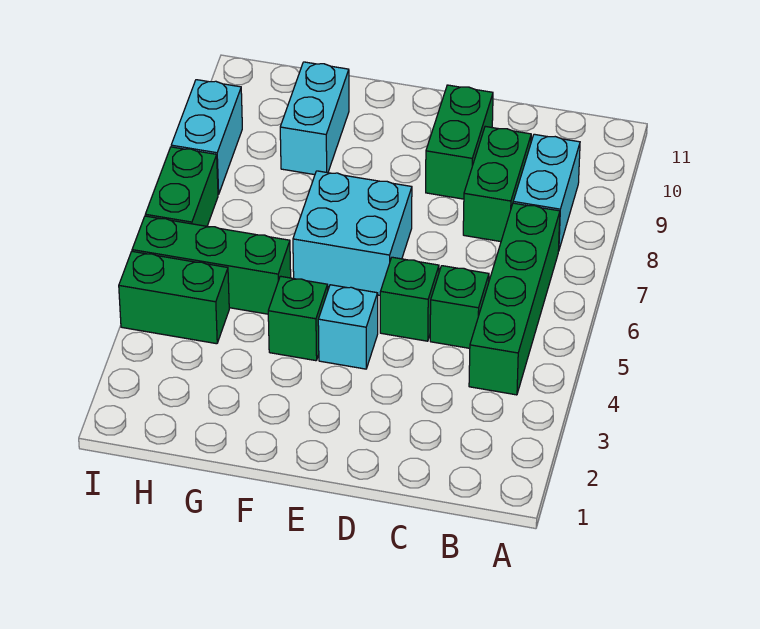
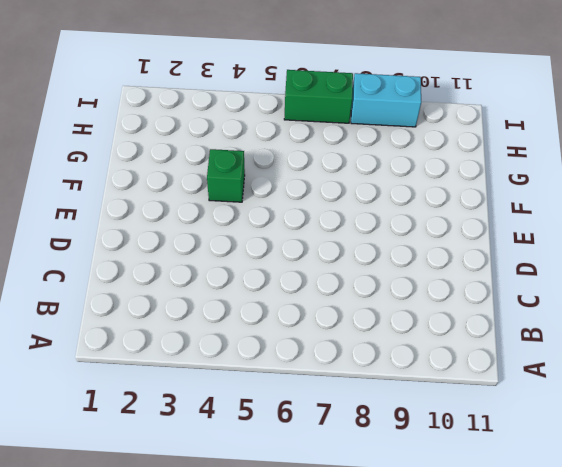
none -> green brick B4:B7 level 1
none -> cyan brick B8:B9 level 1
none -> green brick C5 level 1

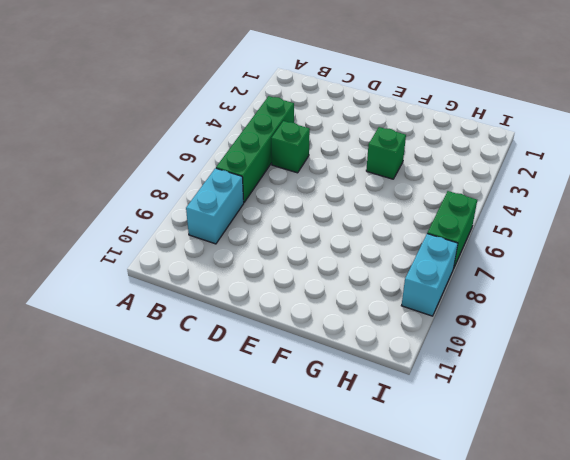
none -> green brick C8:C9 level 1
none -> green brick D5 level 1
none -> green brick D9:D10 level 1

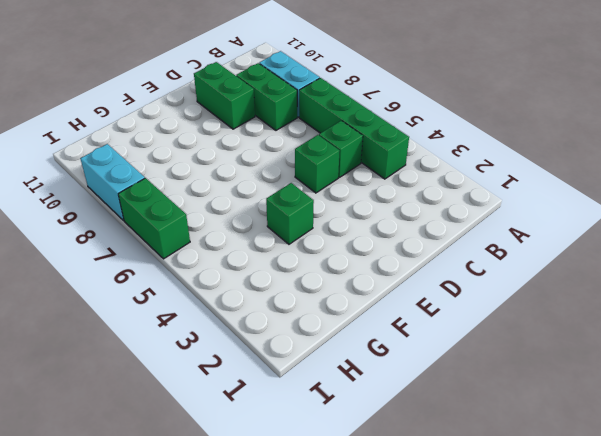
none -> cyan brick E4 level 1
none -> cyan brick E6:F7 level 1
none -> green brick G5:I5 level 1

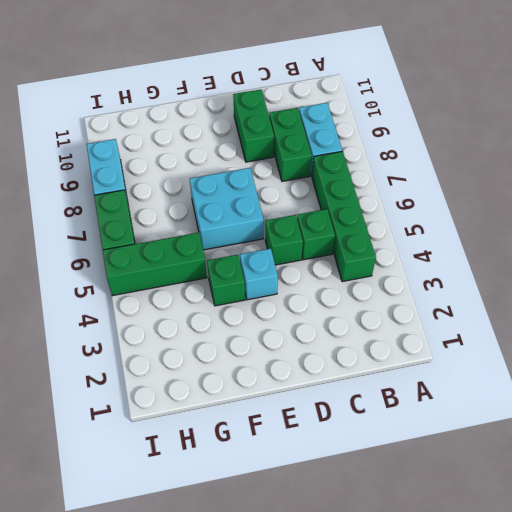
none -> cyan brick G9:G10 level 1
none -> green brick H4:I4 level 1

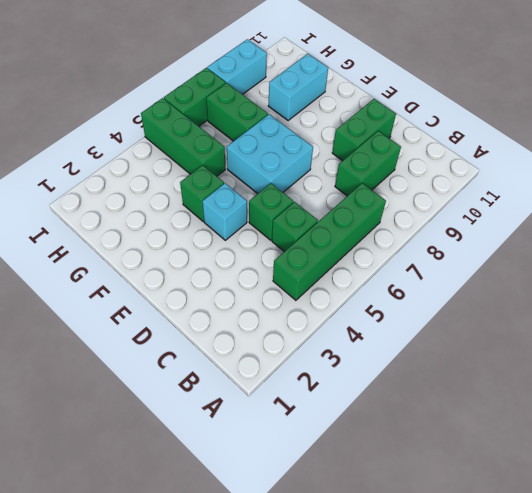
green brick G7:H7 level 1 -> green brick H4:I4 level 1
none -> cyan brick B8:B9 level 1

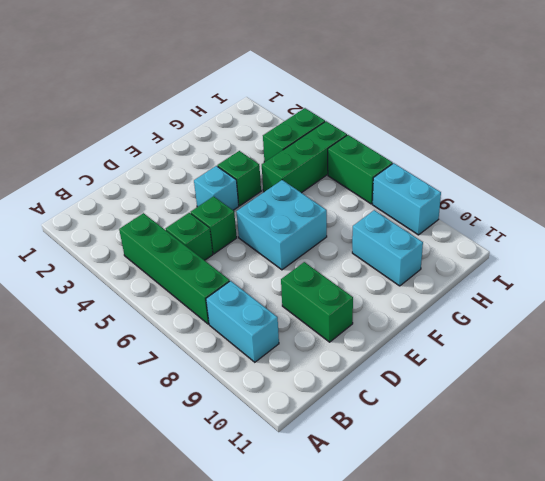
none -> green brick C8:C9 level 1

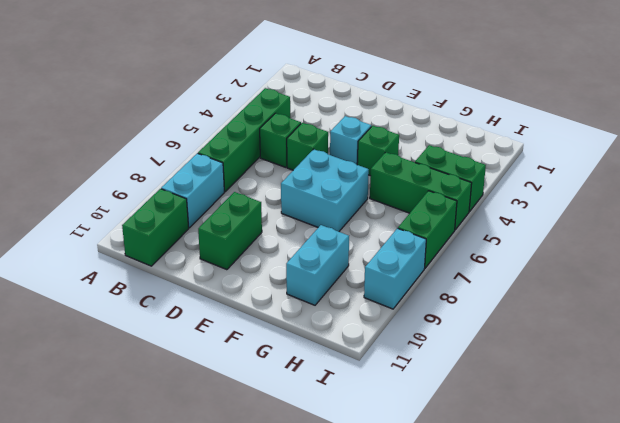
green brick B10:B11 level 1 -> green brick C8:C9 level 1

